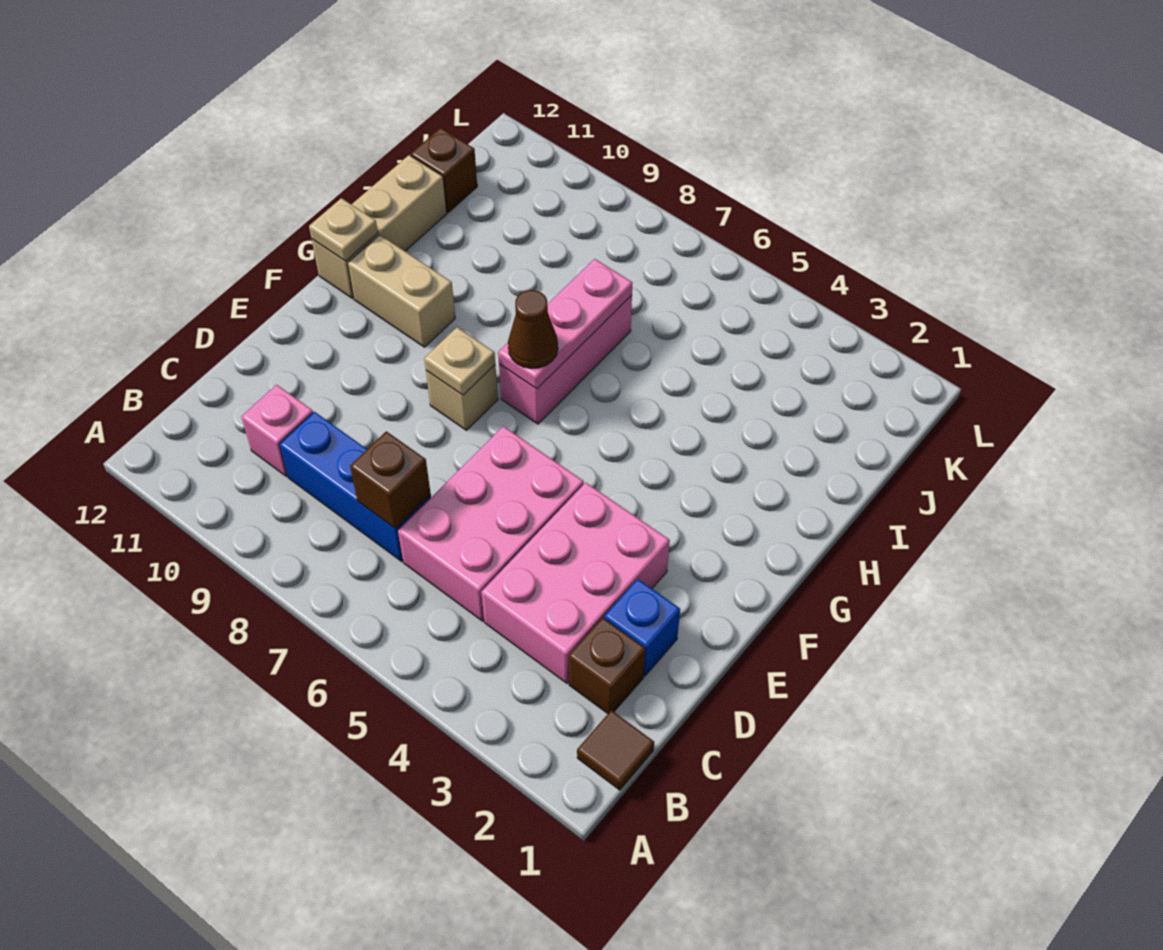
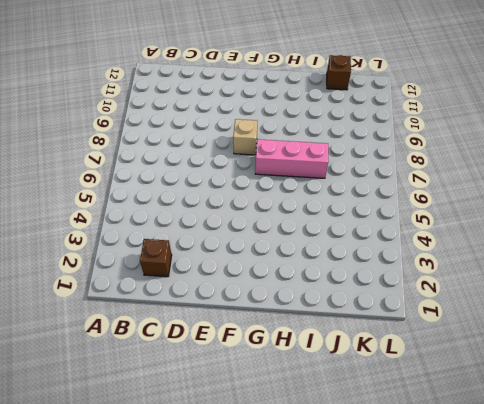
none -> brown tile B1 level 1
none -> pink brick C3:E4 level 1
none -> pink brick C5:E6 level 1

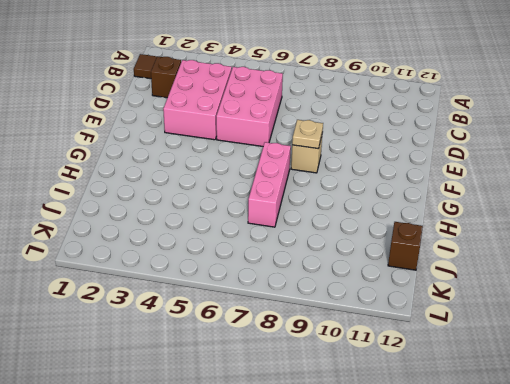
none -> blue brick C7:C9 level 1
none -> pink brick C10 level 1
none -> blue brick D2 level 1

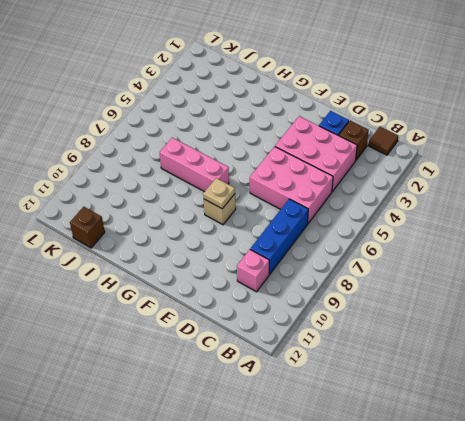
none -> tan brick G10:G11 level 1
none -> tan brick G12:I12 level 1
none -> brown brick C7 level 2

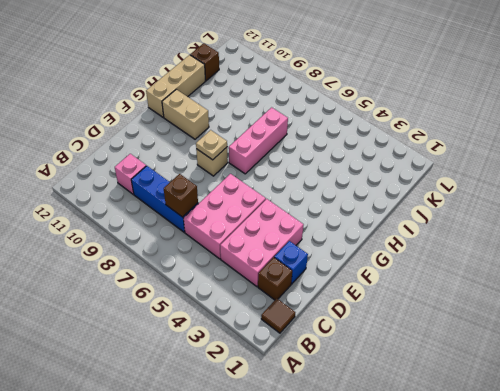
none -> pink plate G7:I7 level 2
none -> tan plate G12 level 2
none -> brown cone G7 level 3

